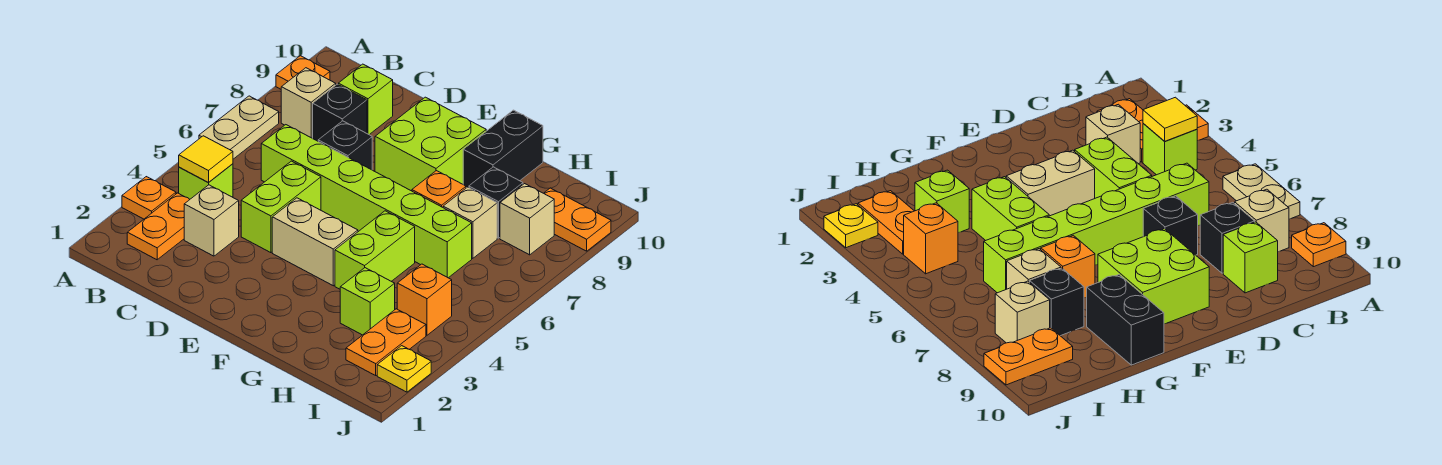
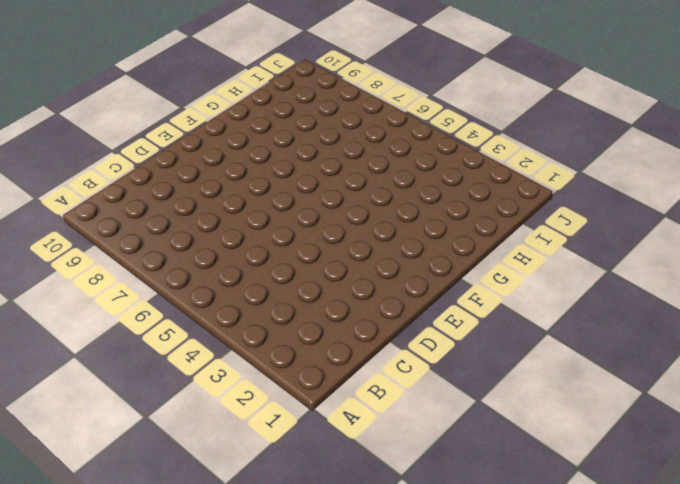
none -> orange plate A3 level 1
none -> tan plate A6:A7 level 1
none -> orange plate A9 level 1

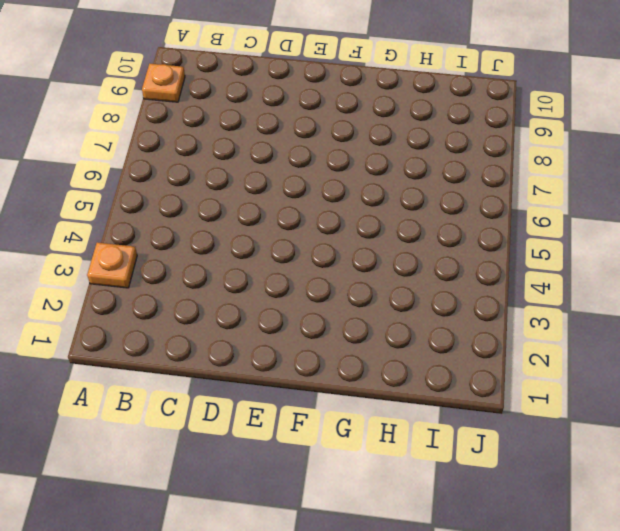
none -> tan plate A6:A7 level 1
none -> orange plate B2:B3 level 1
none -> lime brick B4 level 1

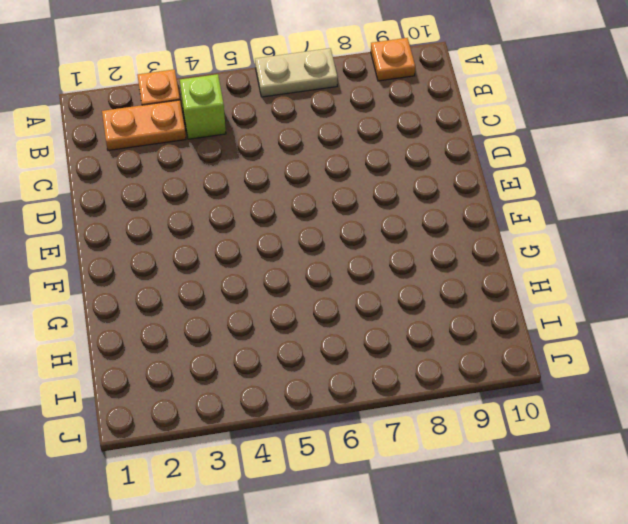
none -> tan brick B8 level 1
none -> tan brick C3 level 1
none -> lime brick C6:H6 level 1

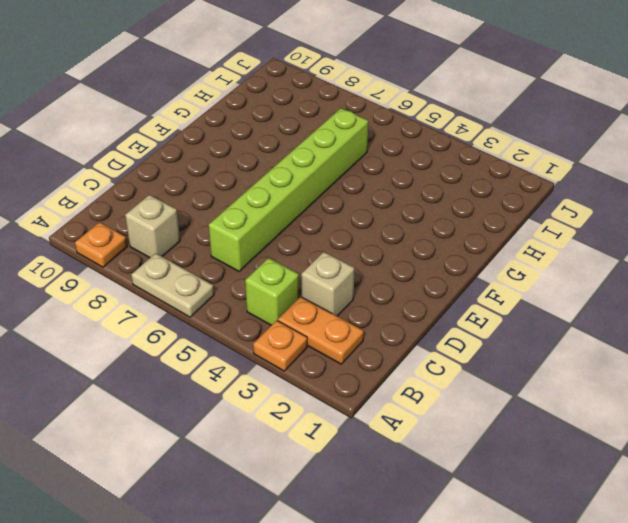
none -> black brick C8 level 1
none -> lime brick C9 level 1
none -> lime brick D4:D5 level 1

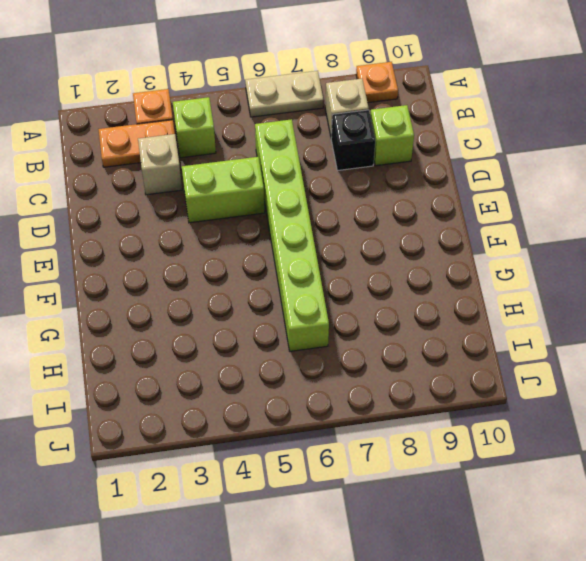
none -> black brick D7 level 1
none -> tan brick E4:F4 level 1
none -> lime brick E8:F9 level 1

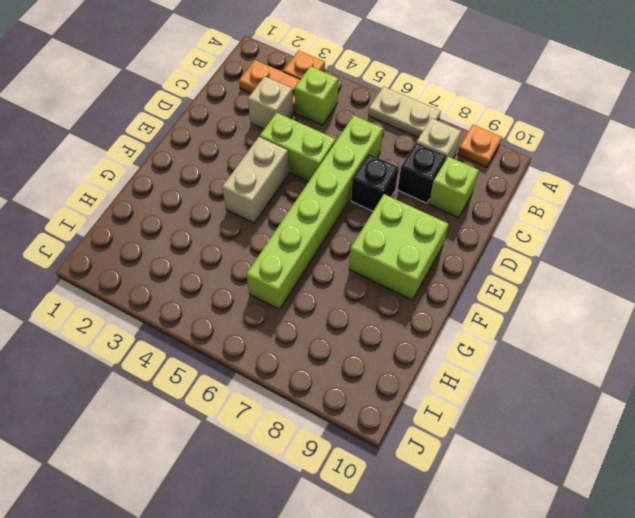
none -> lime brick G4:G5 level 1
none -> orange brick G7 level 1
none -> black brick G9:G10 level 1

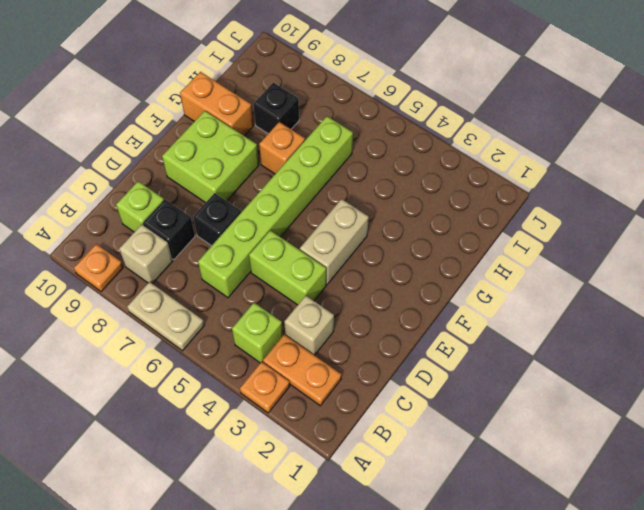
orange brick G9:G10 level 1 -> black brick G9:G10 level 1
none -> lime brick G4:G5 level 1
none -> lime brick H3 level 1
none -> tan brick H7 level 1

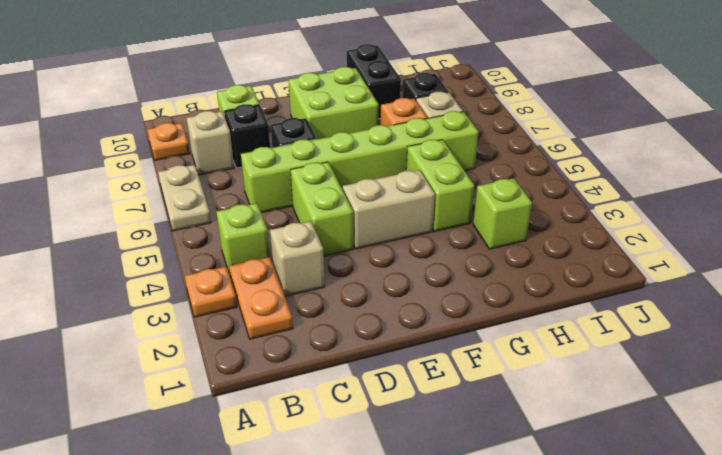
none -> orange plate I2:I3 level 1
none -> orange brick I4 level 1
none -> tan brick I8 level 1

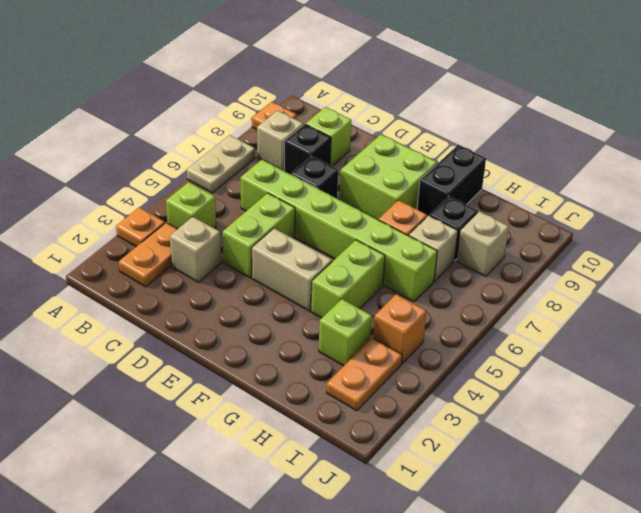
none -> orange plate I9:J9 level 1
none -> yellow plate J2 level 1
none -> yellow tile B4 level 2

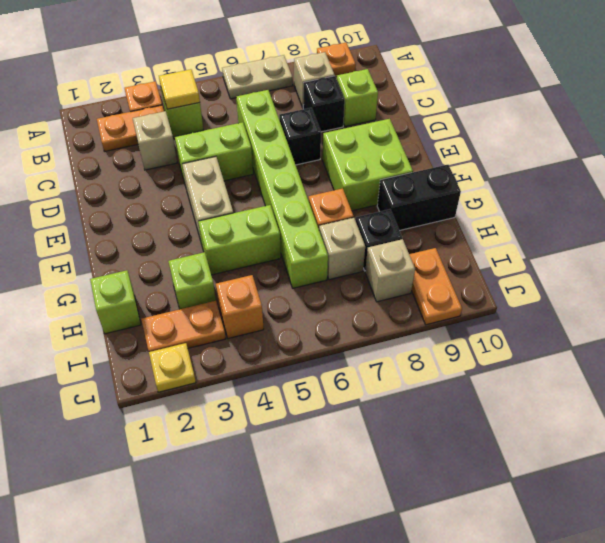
lime brick H1 level 1 -> none

